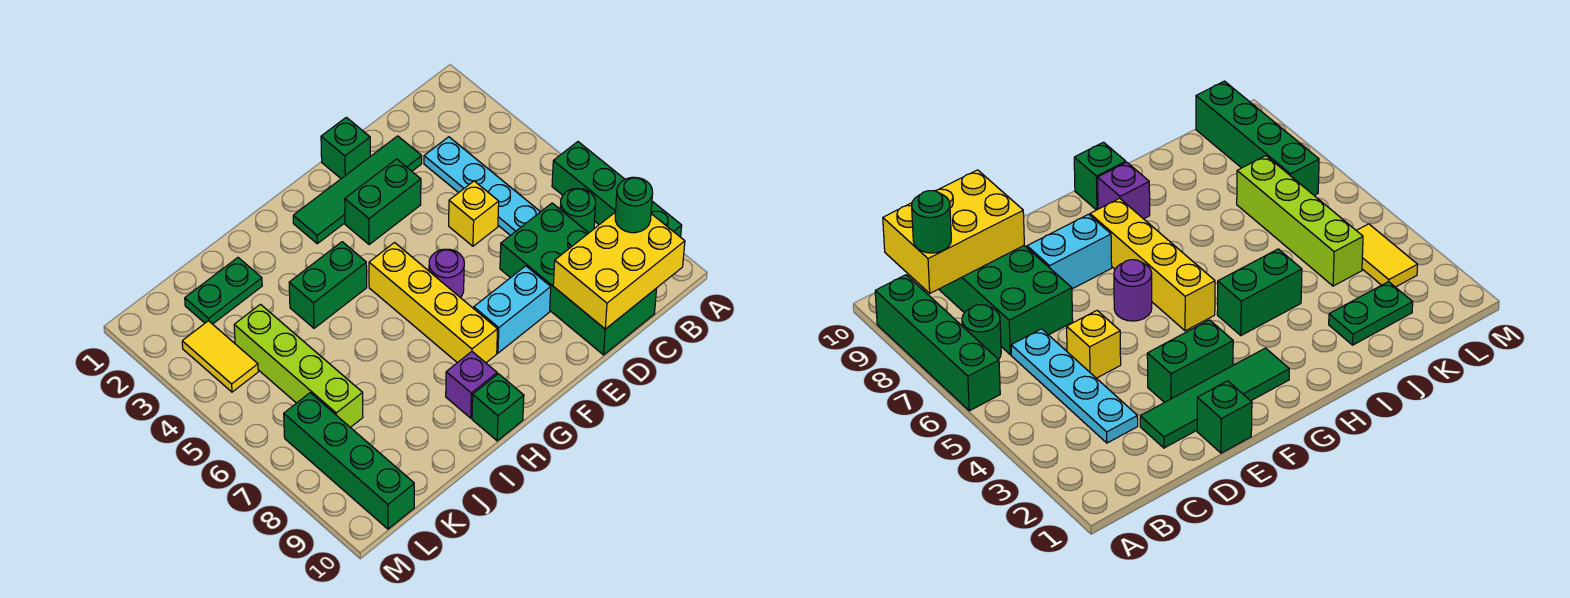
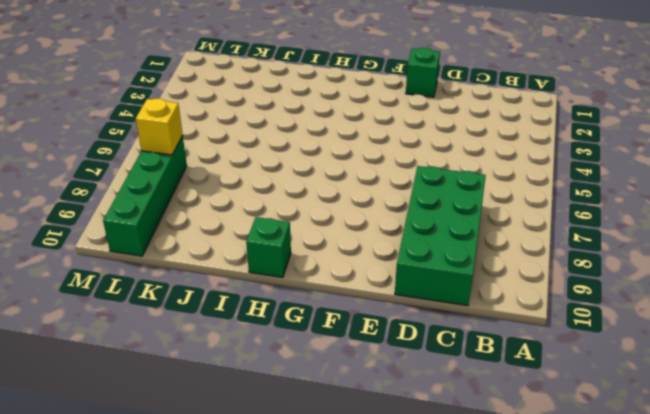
yellow brick L7 level 2 -> yellow brick D5 level 1
none -> green brick A6:A9 level 1
none -> green round brick B7 level 1
none -> cyan plate C3:C6 level 1

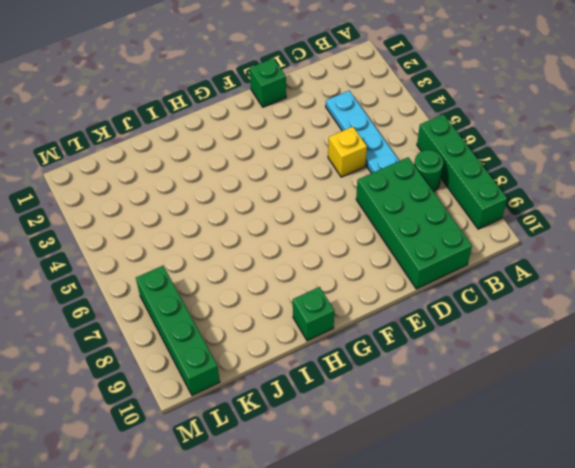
none -> green tile D2:G2 level 1
none -> green brick E3:F3 level 1
none -> cyan brick E8:F8 level 1

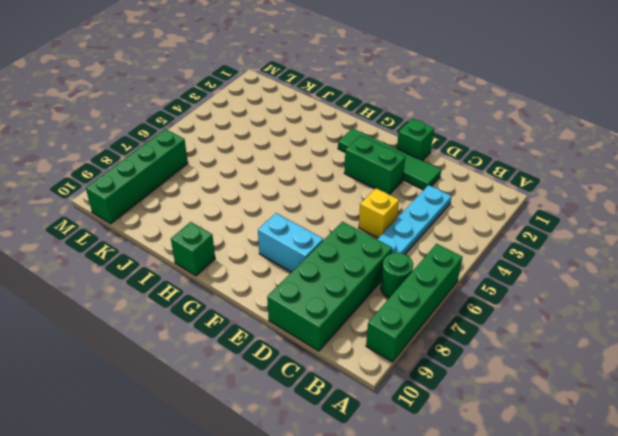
none -> purple round brick F6 level 1
none -> yellow brick G5:G8 level 1
none -> green brick H4:I4 level 1

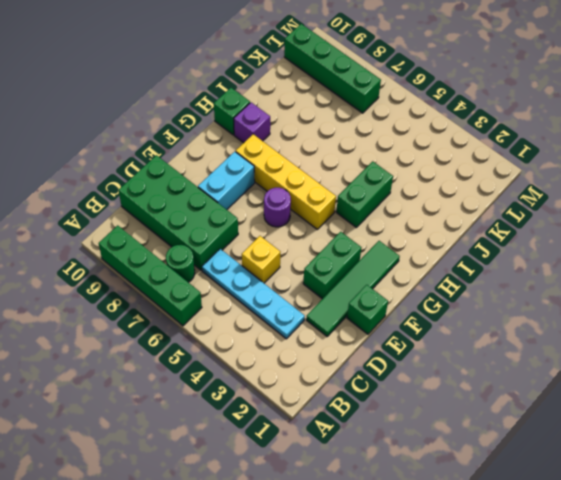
none -> green plate J2:K2 level 1
none -> lime brick K4:K7 level 1
none -> yellow tile L3:L4 level 1

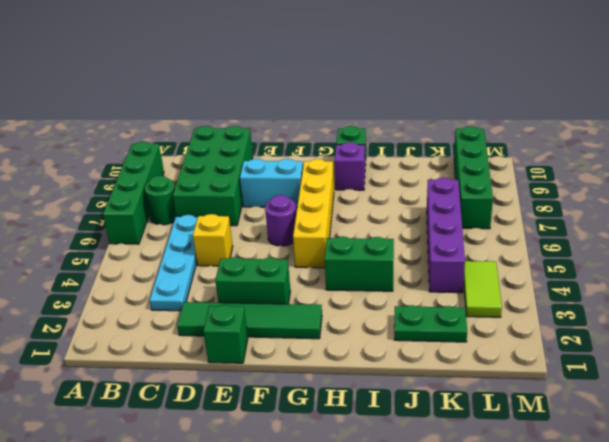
purple brick K4:K7 level 1 -> lime brick K4:K7 level 1
lime tile L3:L4 level 1 -> yellow tile L3:L4 level 1
none -> yellow brick B9:D10 level 2
none -> green round brick B9 level 3

